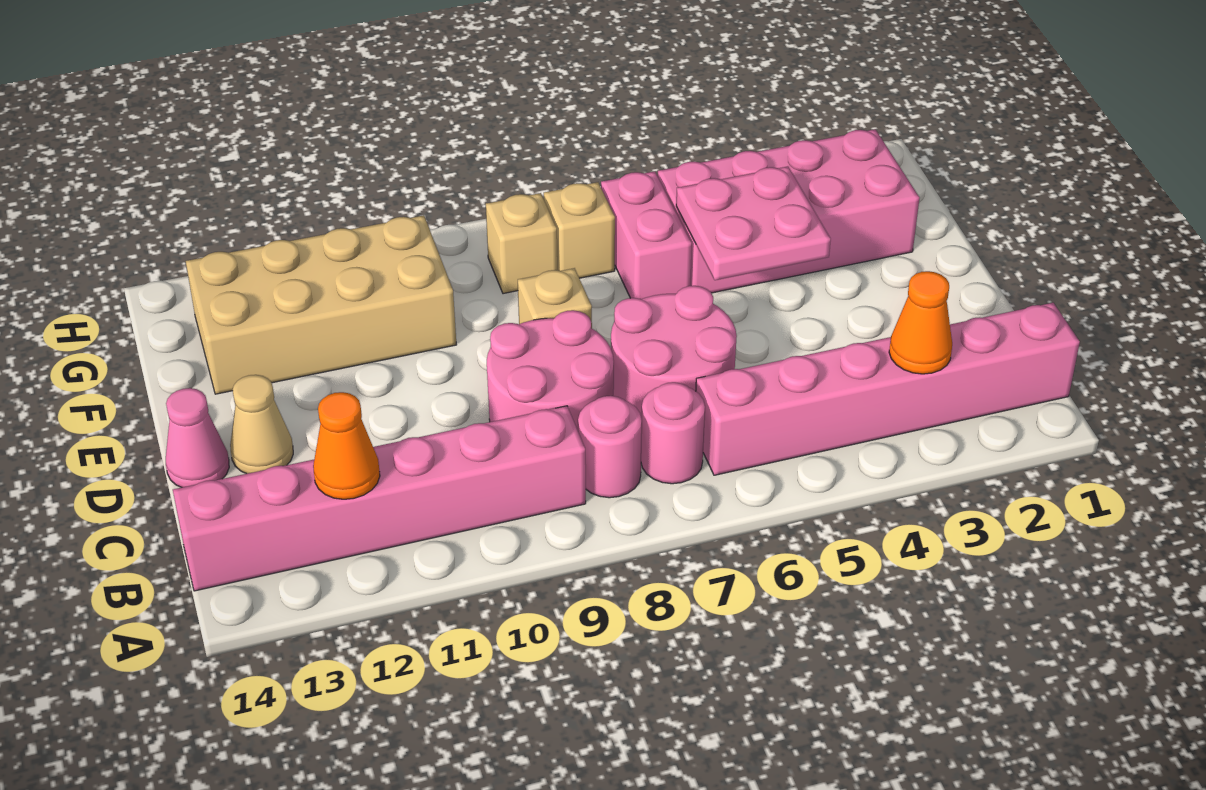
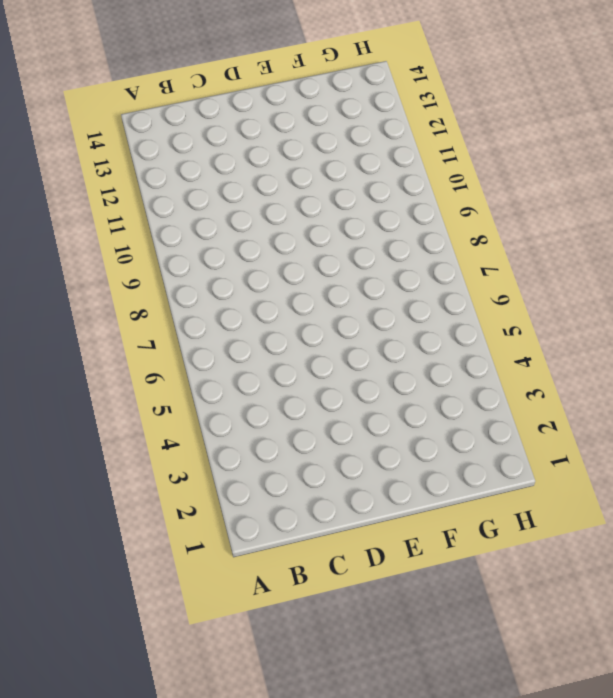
none -> pink brick B1:B6 level 1
none -> pink round brick B7 level 1
none -> pink round brick B8 level 1

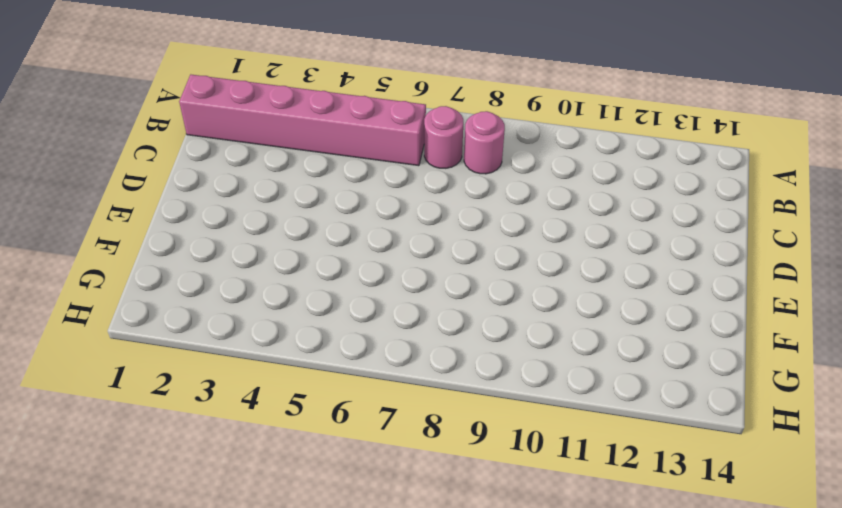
none -> pink brick B9:B14 level 1
none -> pink round brick C6:D7 level 1
none -> pink round brick C8:D9 level 1

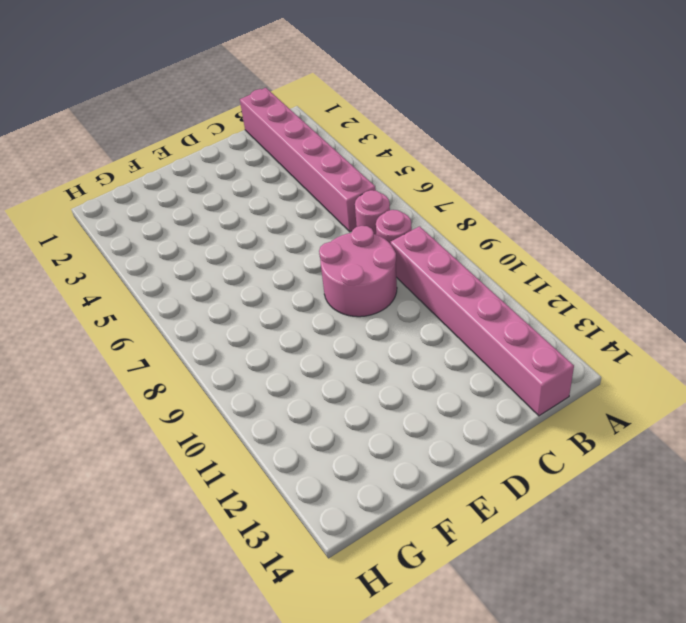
none -> pink round brick C6:D7 level 1
none -> tan cone D13 level 1
none -> pink cone D14 level 1

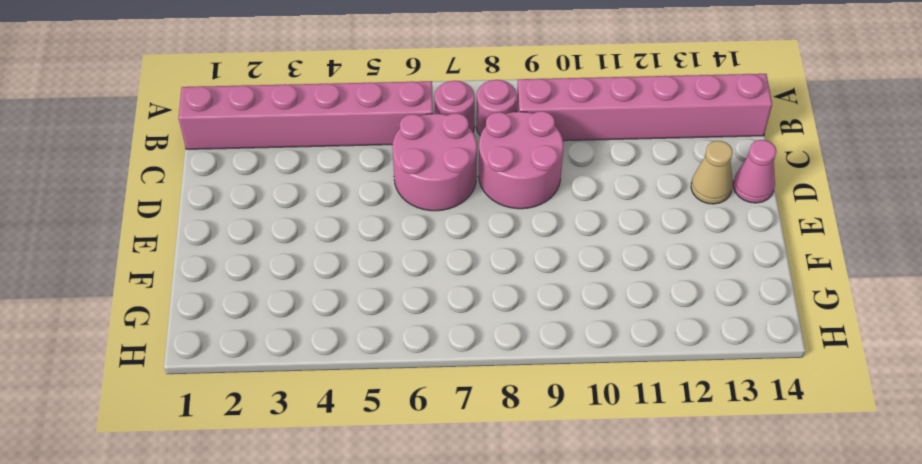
none -> tan brick E8 level 1
none -> pink brick F2:G5 level 1
none -> pink brick F6:G6 level 1

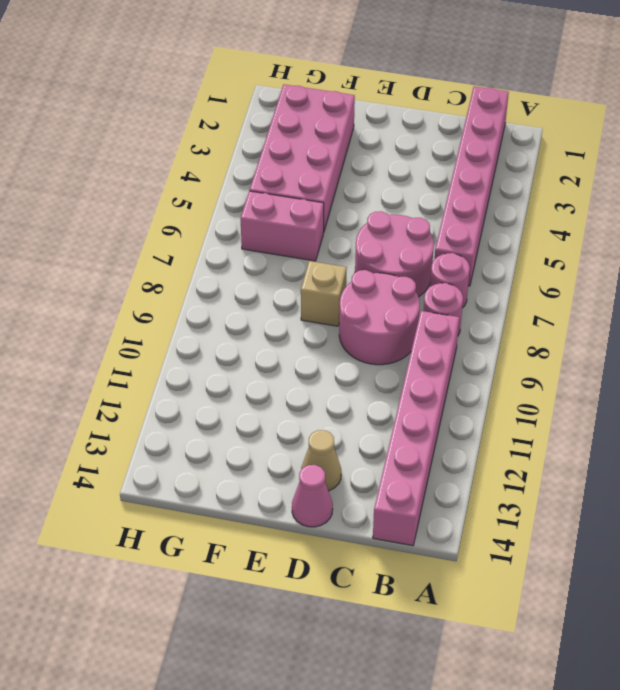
none -> tan brick F10:G13 level 1
none -> tan brick G7 level 1
none -> tan brick G8 level 1

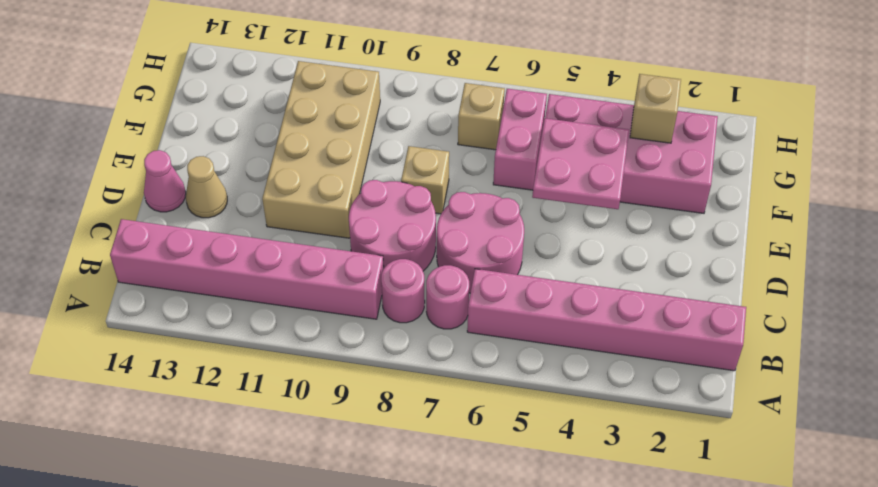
tan brick D10:G11 level 1 -> tan brick F10:G13 level 1
tan brick G3 level 2 -> tan brick G8 level 1
none -> orange cone B3 level 2
none -> orange cone B12 level 2

